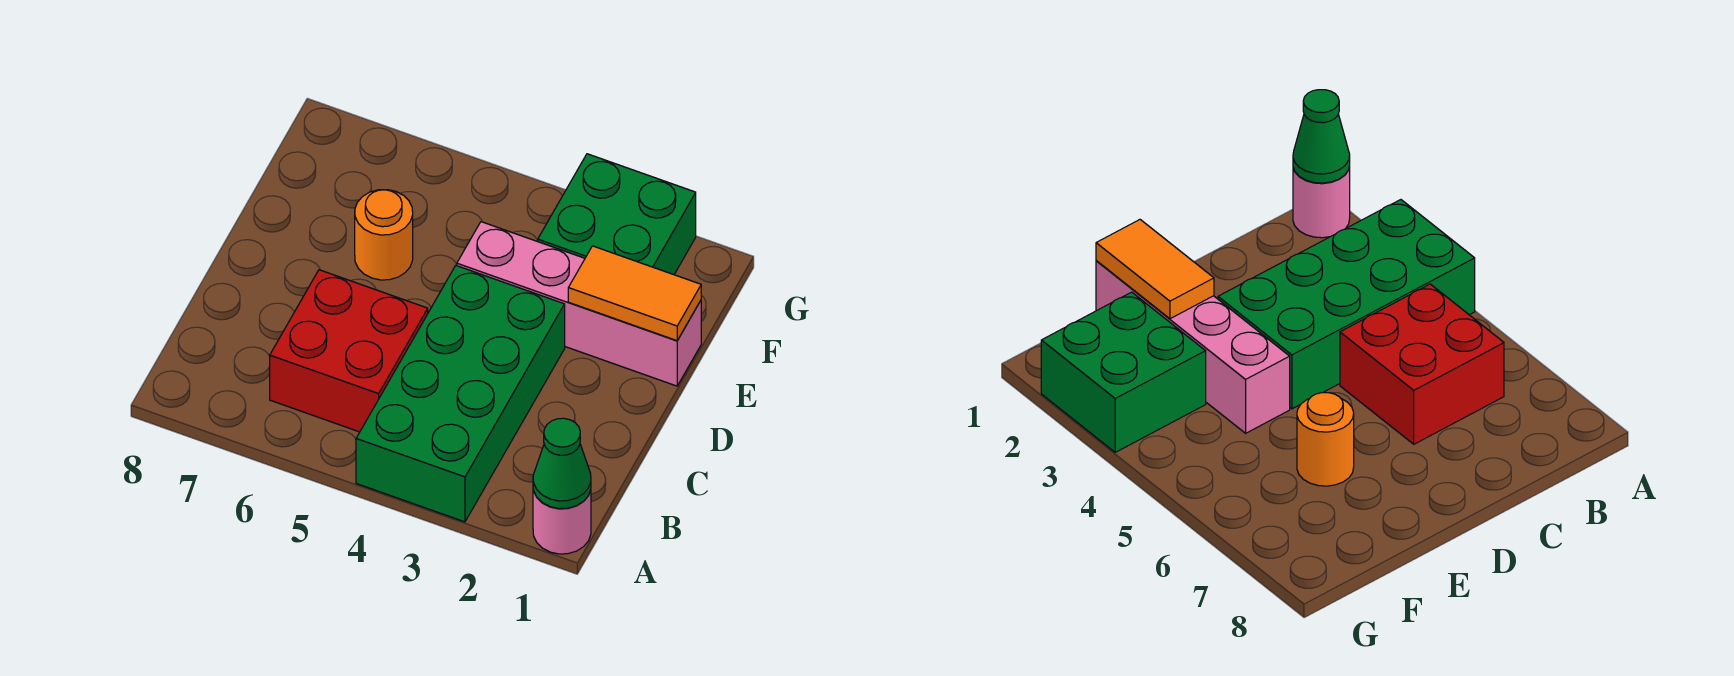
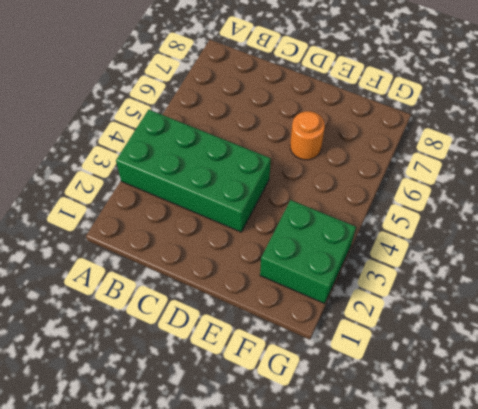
none -> pink round brick A1 level 1
none -> red brick B5:C6 level 1

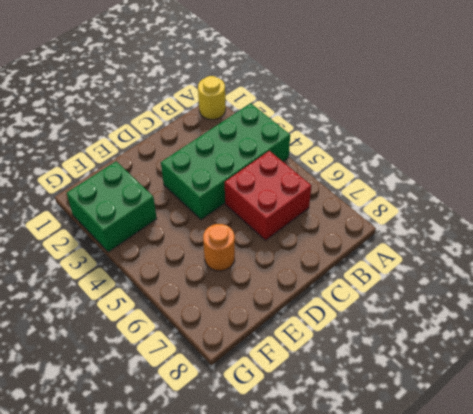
yellow round brick A1 level 1 -> pink round brick A1 level 1
none -> pink brick E1:E4 level 1
none -> green cone A1 level 2

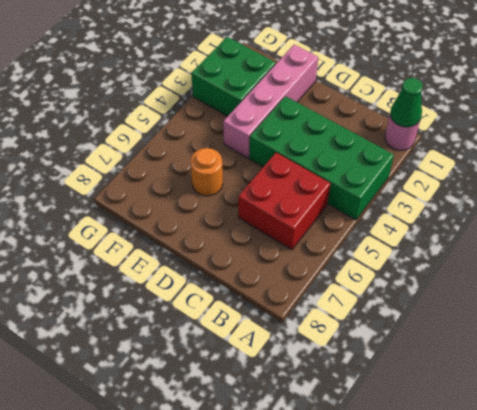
none -> orange tile E1:E2 level 2

